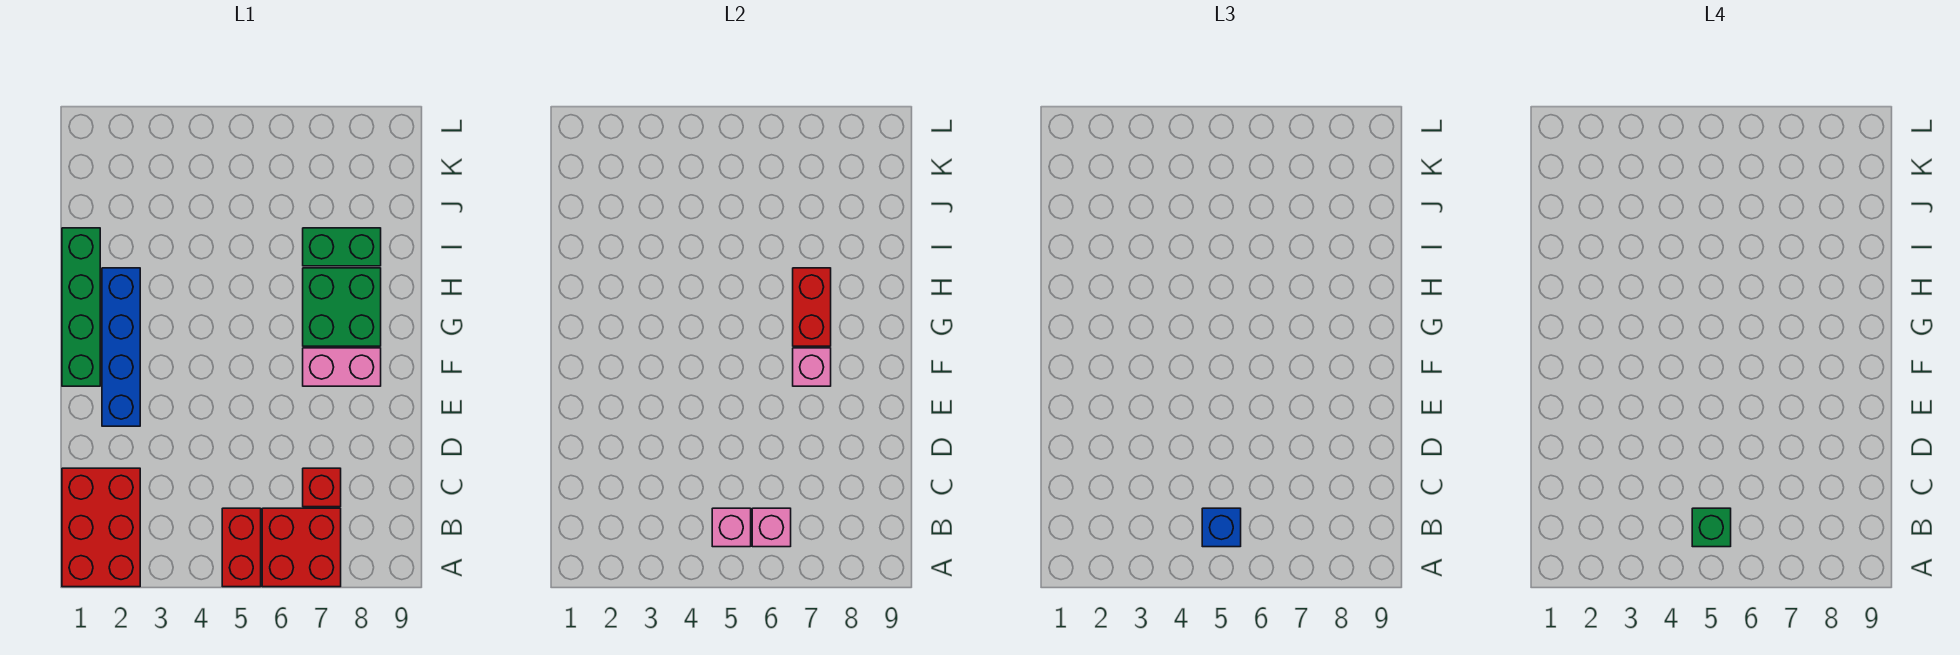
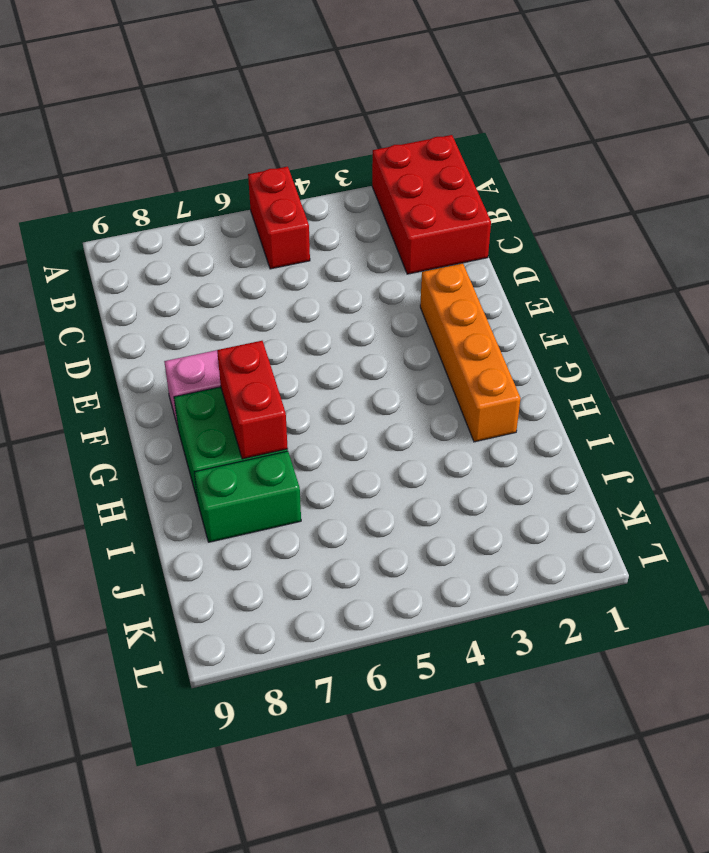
orange brick E2:H2 level 1 -> blue brick E2:H2 level 1
none -> red brick A6:B7 level 1
none -> red brick C7 level 1
none -> green brick F1:I1 level 1

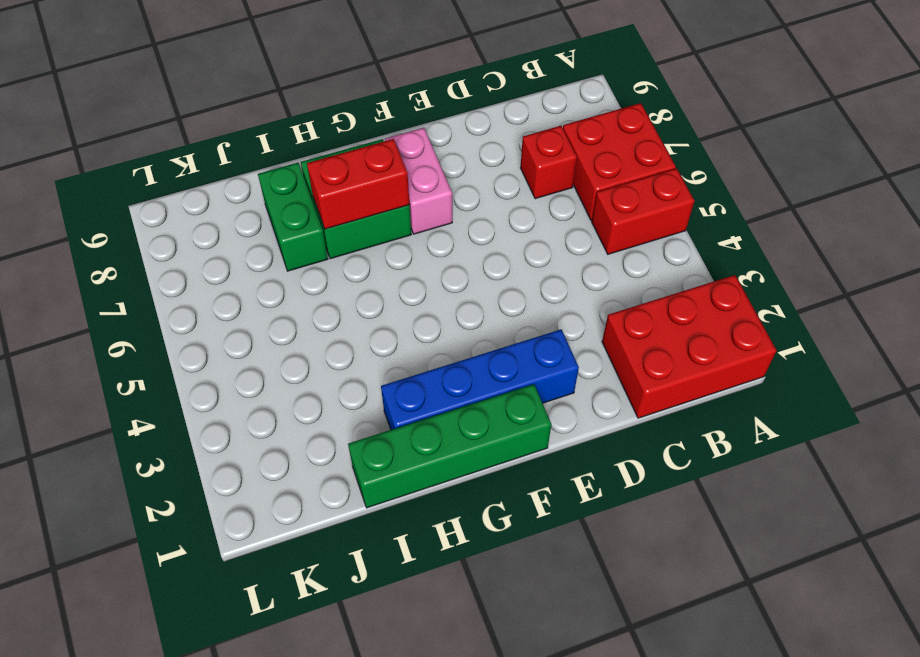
none -> pink brick B5 level 2
none -> pink brick B6 level 2
none -> pink brick F7 level 2

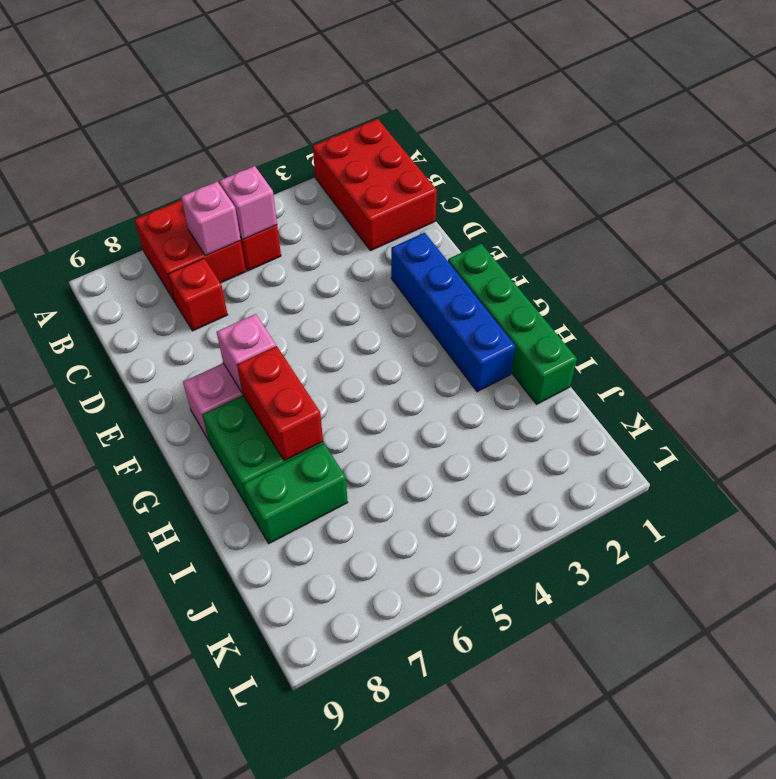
none -> blue brick B5 level 3
none -> green brick B5 level 4

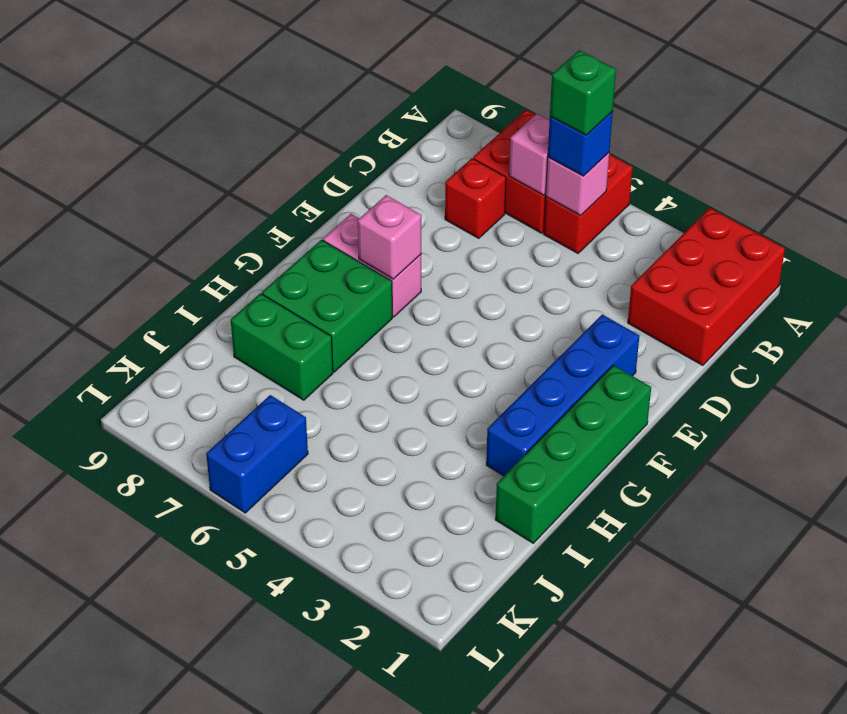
blue brick K6:L6 level 1 -> none
none -> red brick G7:H7 level 2

